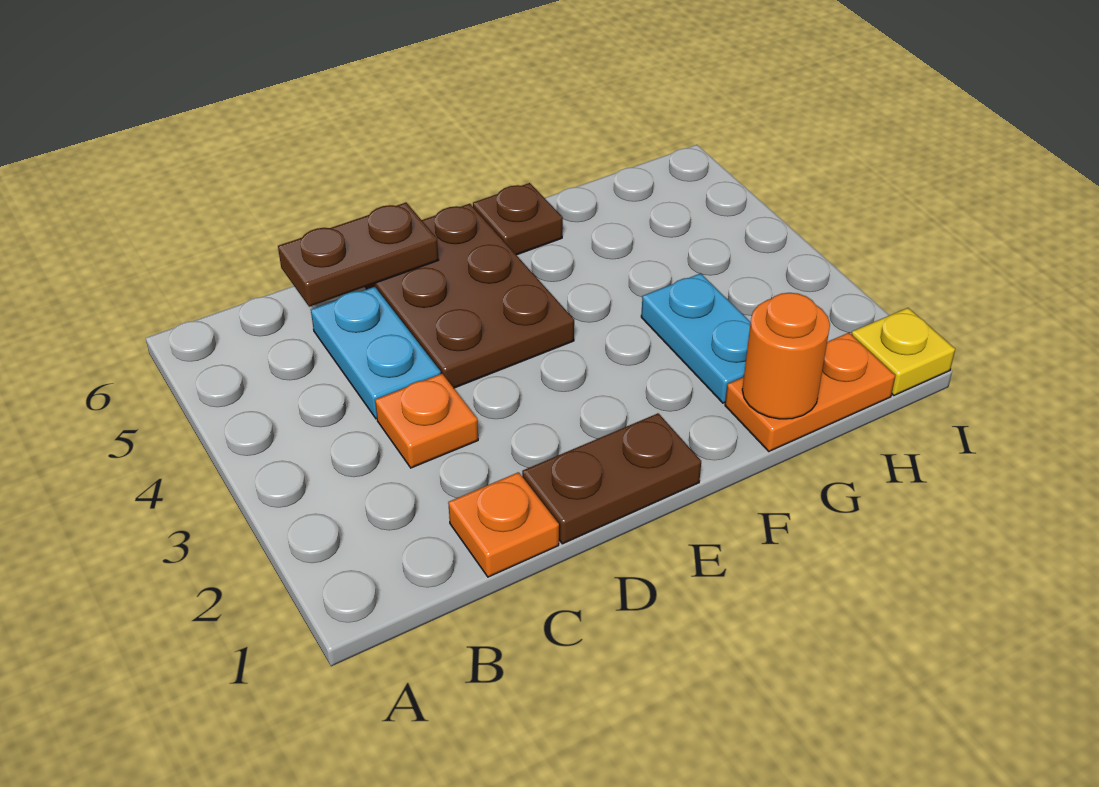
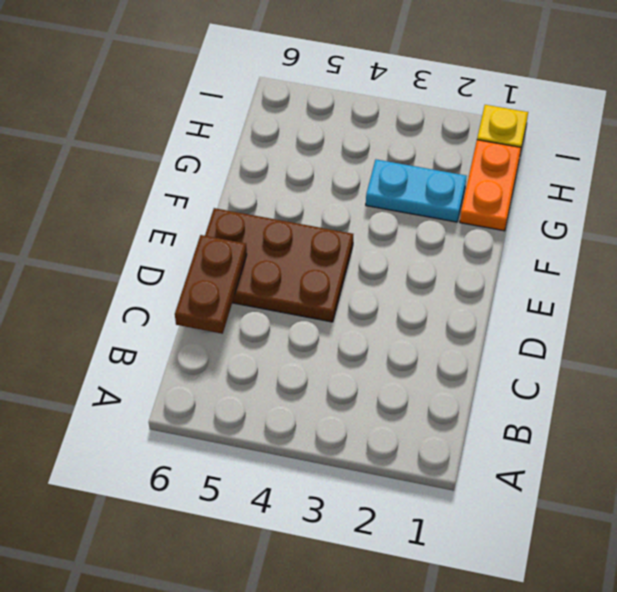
none -> orange plate C1 level 1
none -> orange plate C3 level 1

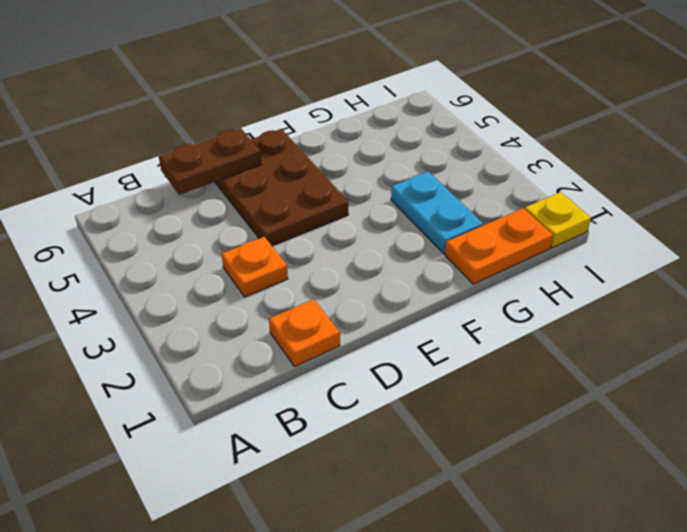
none -> cyan plate C4:C5 level 1
none -> brown plate D1:E1 level 1

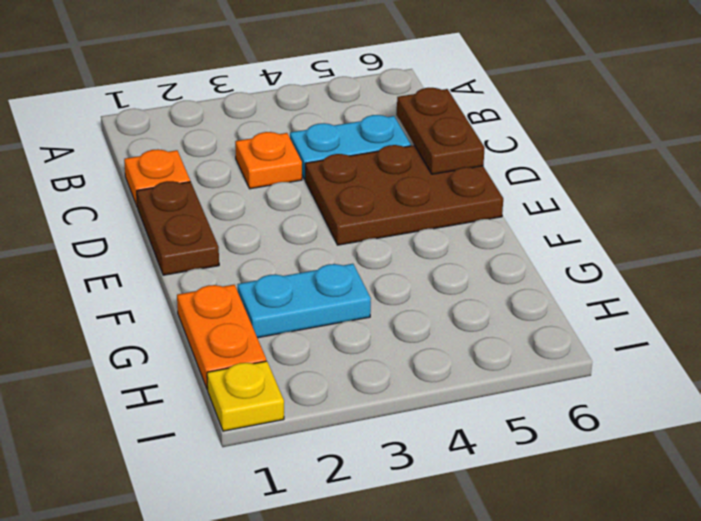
none -> brown plate F6 level 1
none -> orange round brick G1 level 2

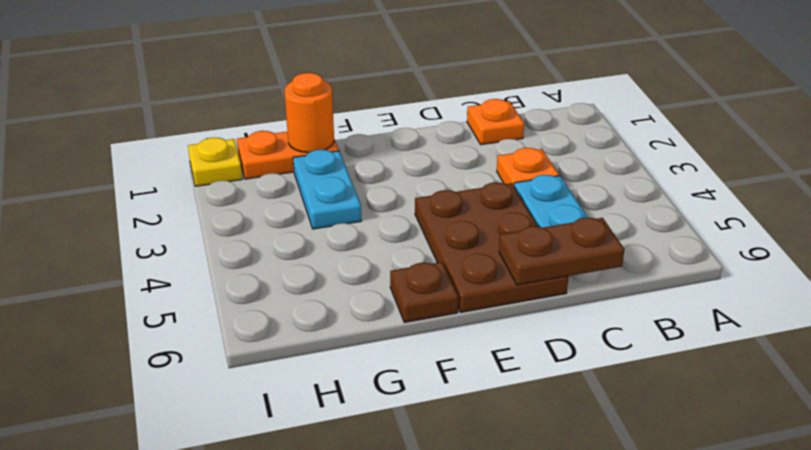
none -> brown plate D1:E1 level 1

